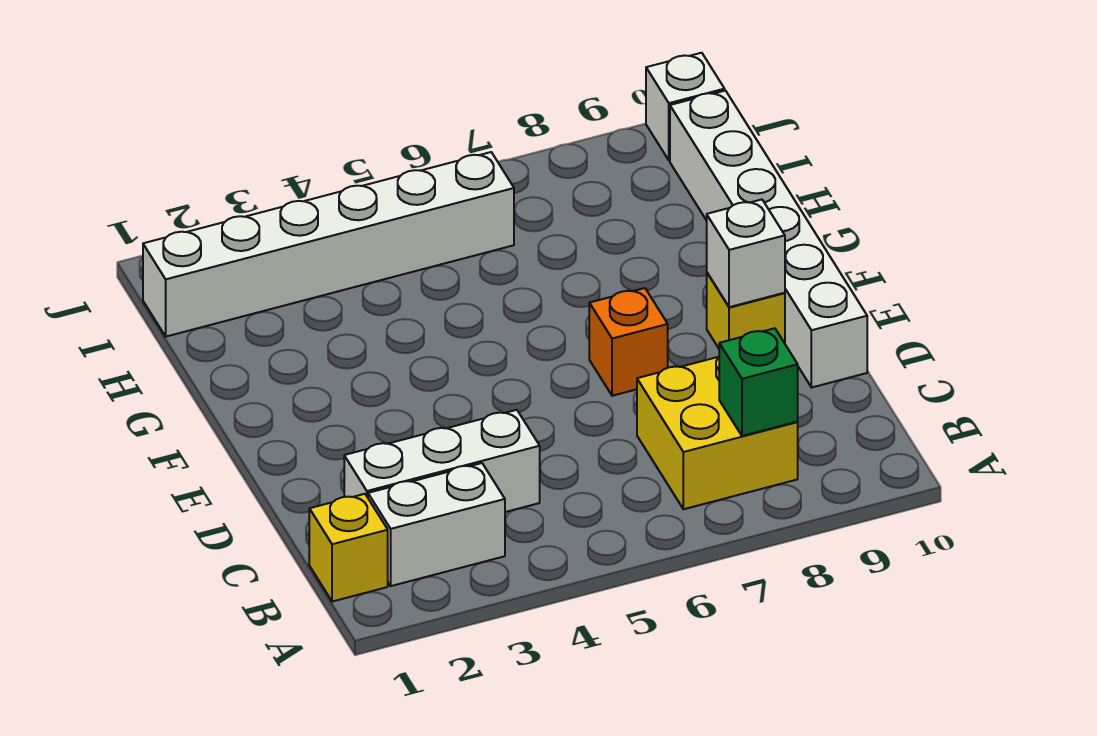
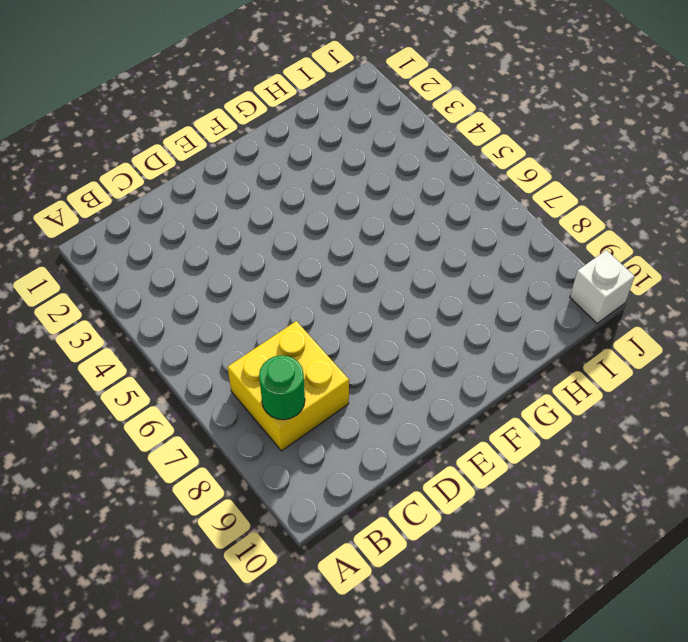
green round brick B8 level 2 -> green brick B8 level 2
none -> yellow brick B1 level 1
none -> white brick B2:B3 level 1

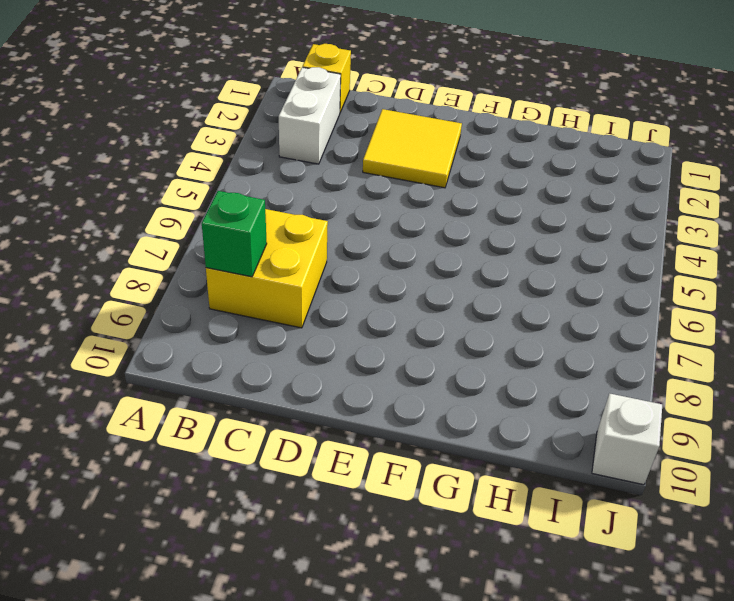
yellow tile D2:E3 level 1 -> none
none -> white brick C2:C4 level 1
none -> white brick D10:I10 level 1

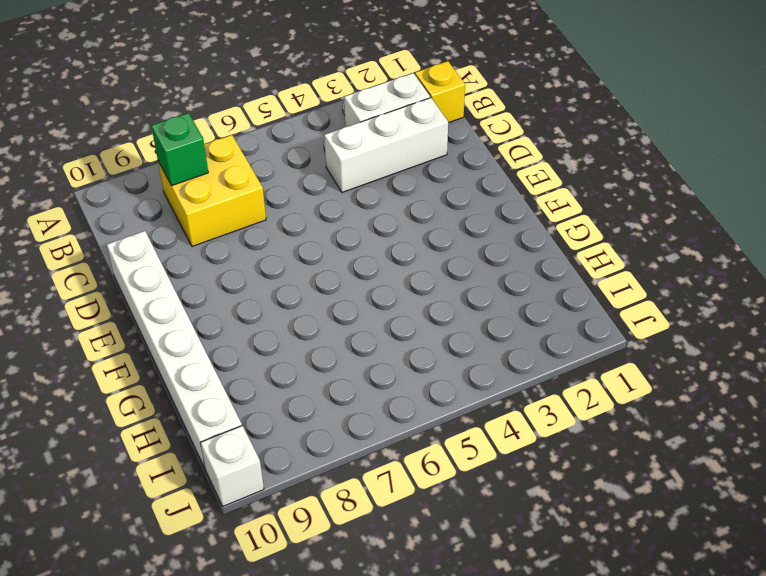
none -> orange brick E7 level 1
none -> yellow brick E9 level 1

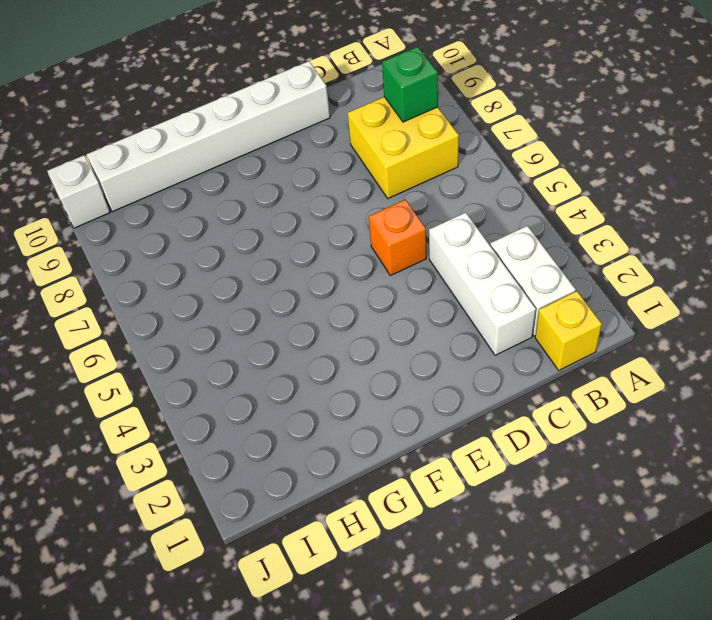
orange brick D5 level 1 -> orange brick E7 level 1
none -> yellow brick E9 level 1
none -> white brick I1:I6 level 1

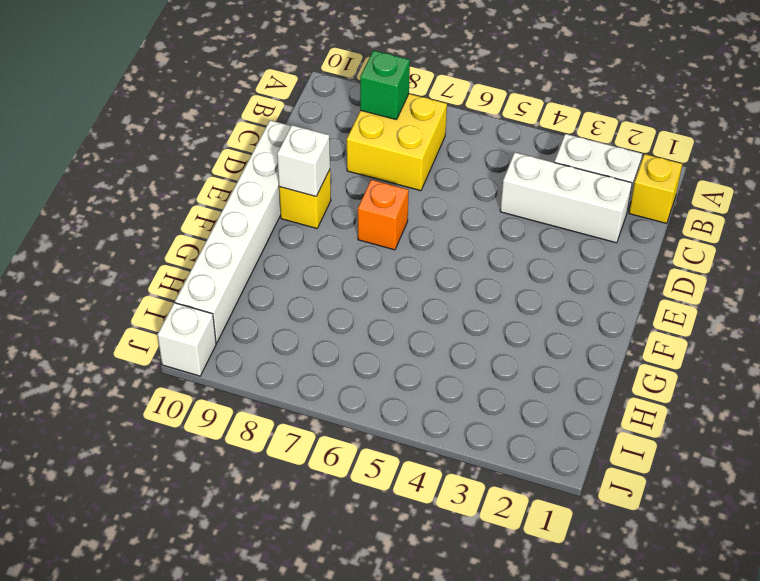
none -> white brick I1:I6 level 1

